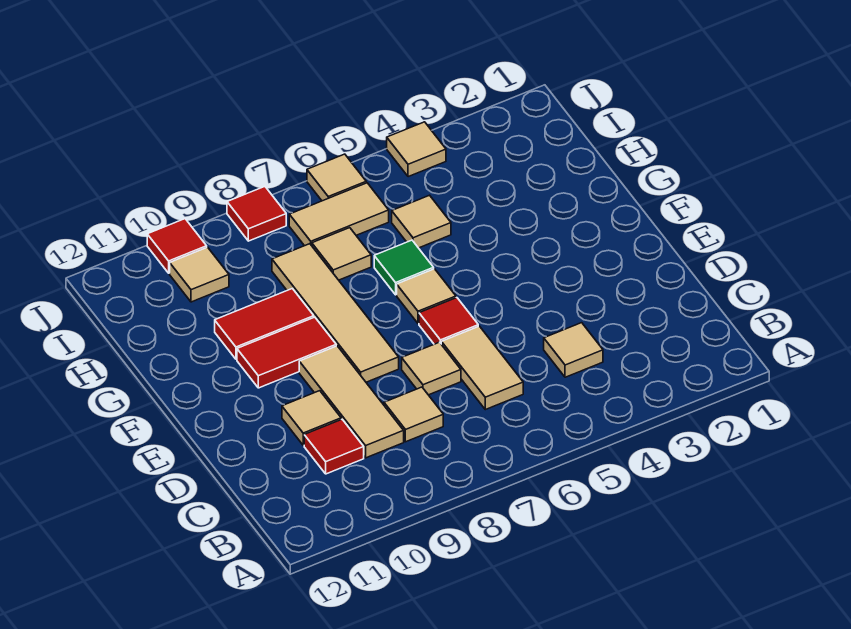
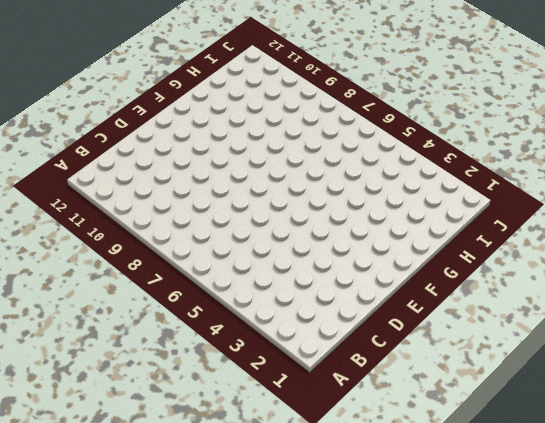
none -> tan tile C4 level 1
none -> tan tile C6:D6 level 1
none -> tan tile C8 level 1

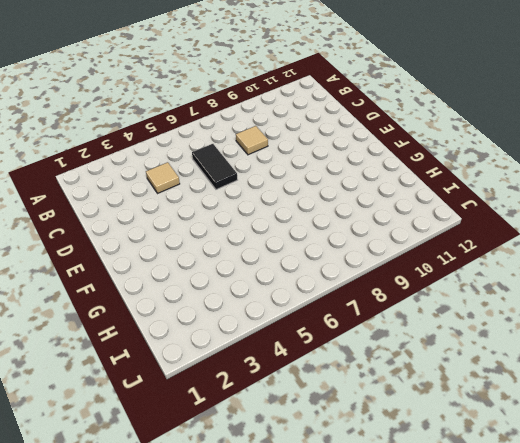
black tile C6:D6 level 1 -> tan tile C6:D6 level 1
none -> tan tile C9:E9 level 1
none -> red tile C10 level 1
none -> tan tile D7 level 1

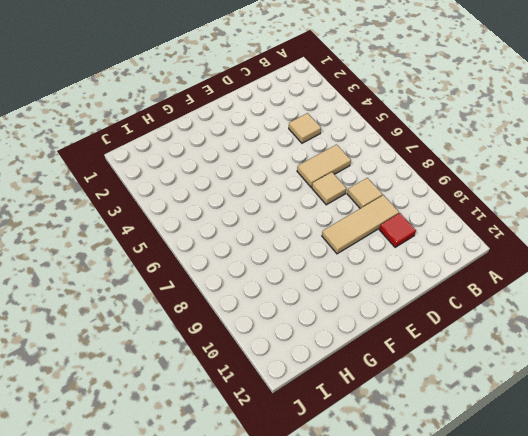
none -> tan tile D10 level 1
none -> red tile E6 level 1
none -> tan tile E8:H8 level 1

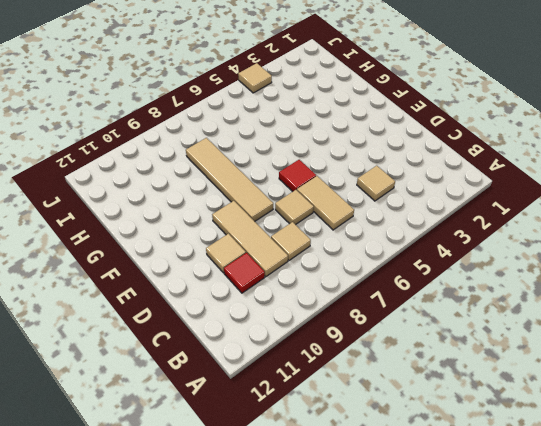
none -> tan tile F6 level 1
none -> red tile F9:F10 level 1
none -> green tile G6 level 1

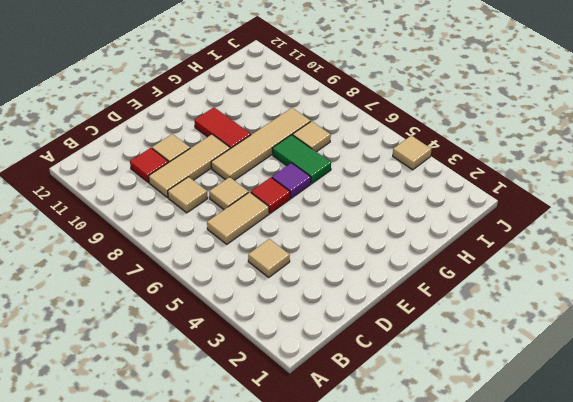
purple tile F6 level 1 -> tan tile F6 level 1
green tile G6:G7 level 1 -> green tile G6 level 1
none -> red tile G9:G10 level 1
none -> tan tile H5 level 1
none -> tan tile I6:I7 level 1

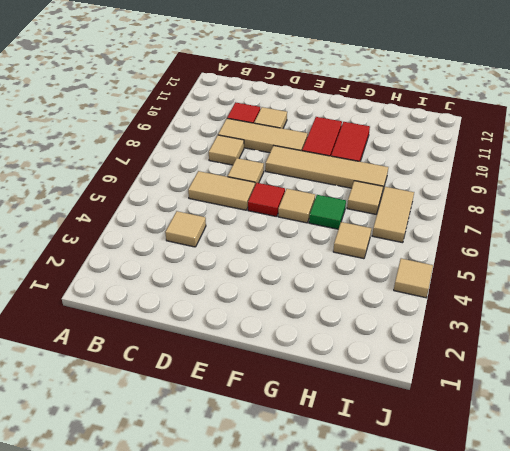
none -> tan tile I10 level 1
none -> tan tile J6 level 1
none -> red tile J8 level 1

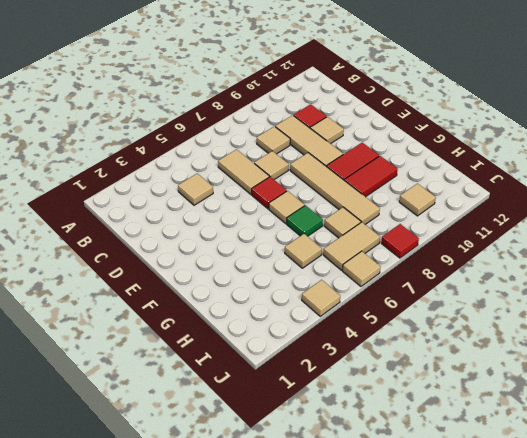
none -> red tile J10 level 1

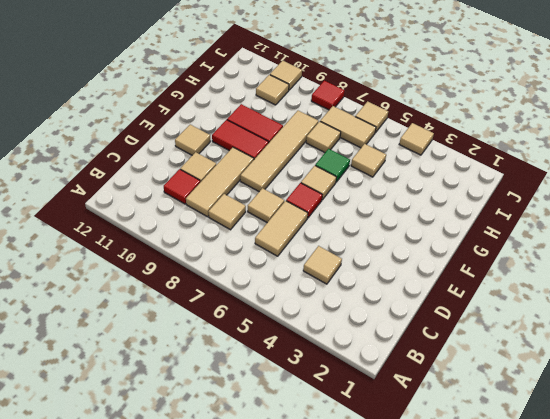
tan tile E11 level 1 -> none
tan tile J10 level 1 -> red tile J10 level 1

